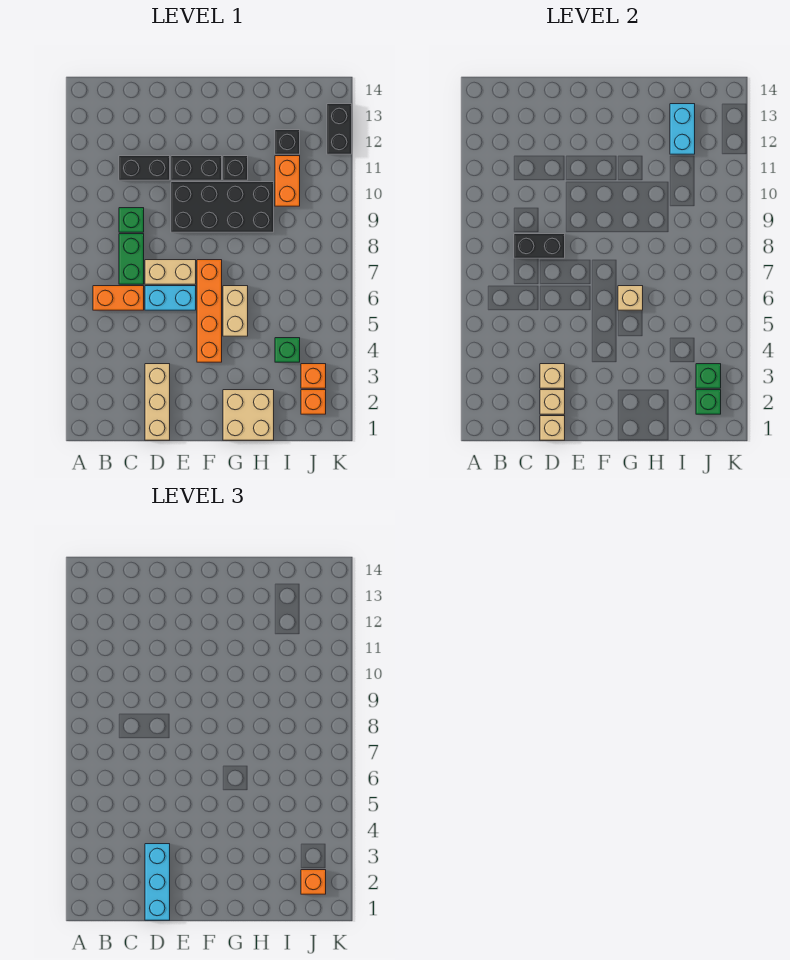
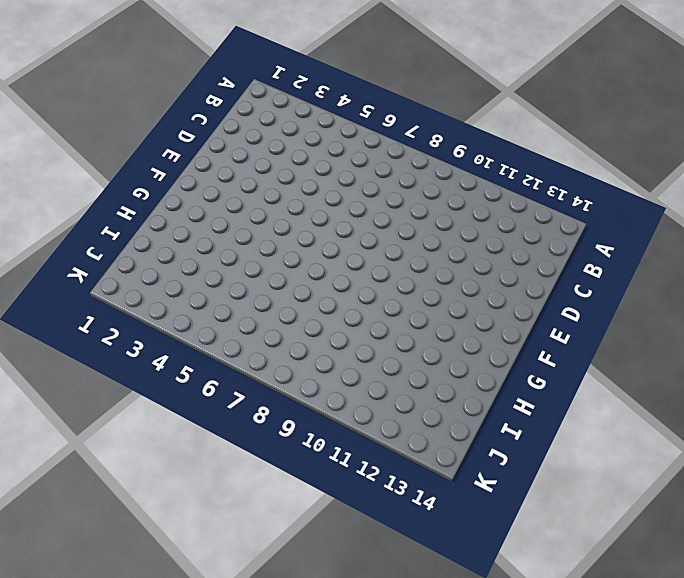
none -> orange brick B6:C6 level 1
none -> green brick C7:C8 level 1
none -> green brick C9 level 1

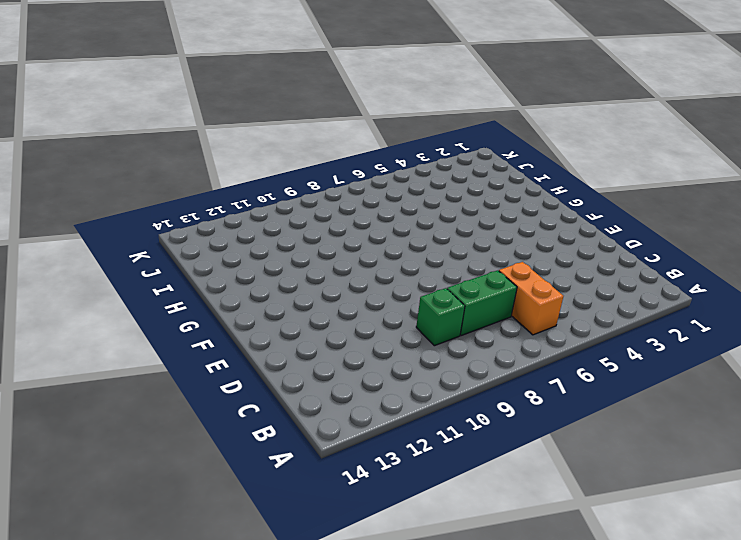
none -> black brick C11:D11 level 1
none -> tan brick D1:D3 level 1
none -> cyan brick D6:E6 level 1

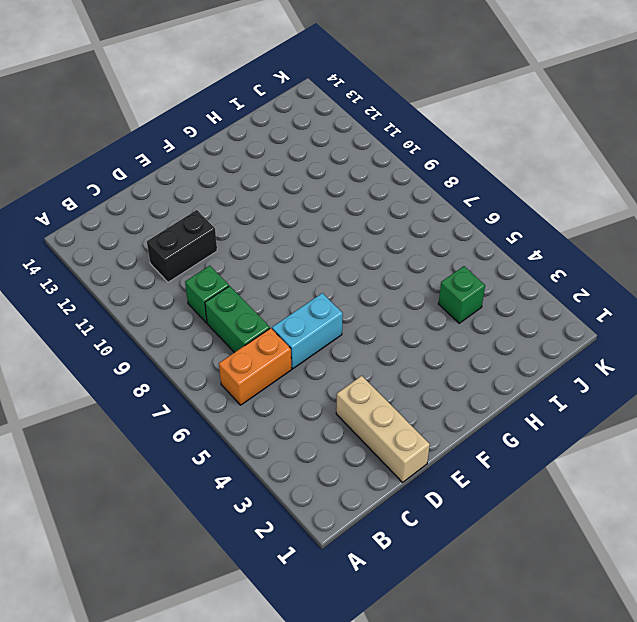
none -> tan brick D7:E7 level 1
none -> black brick E9:H10 level 1
none -> black brick E11:F11 level 1

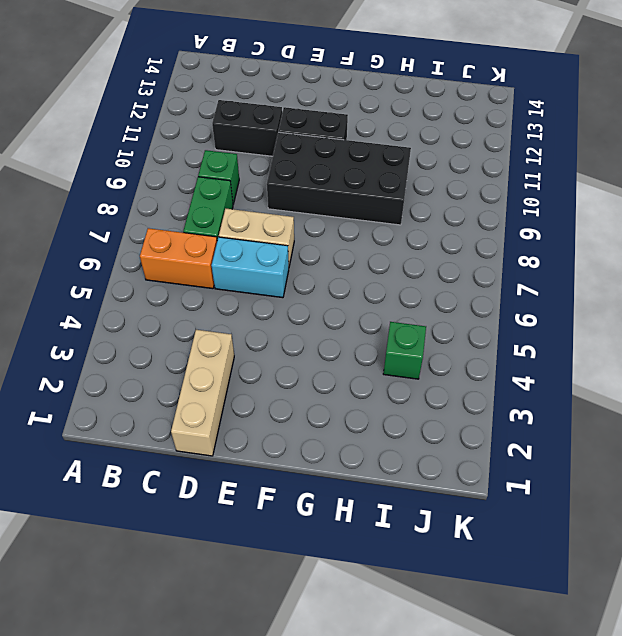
none -> orange brick F4:F7 level 1
none -> tan brick G1:H2 level 1
none -> tan brick G5:G6 level 1

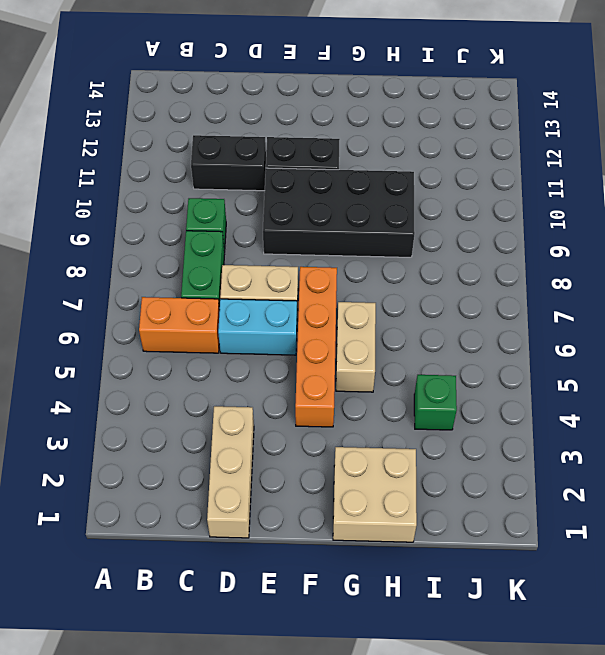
none -> black brick G11 level 1
none -> orange brick I10:I11 level 1
none -> black brick I12 level 1

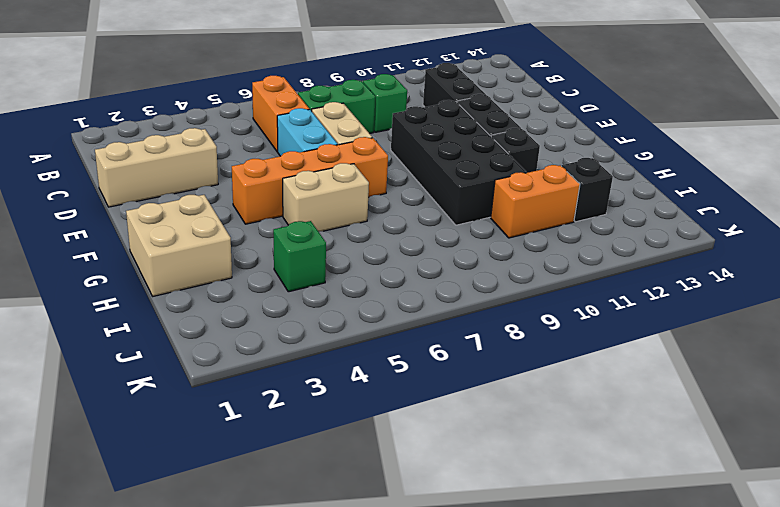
none -> orange brick J2 level 1
none -> orange brick J3 level 1
none -> black brick K12:K13 level 1

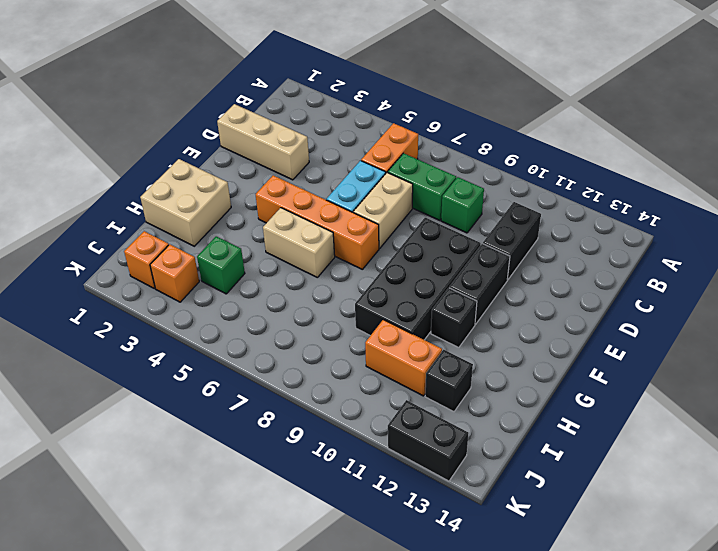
none -> black brick C8:D8 level 2
none -> tan brick D1 level 2
none -> tan brick D2 level 2

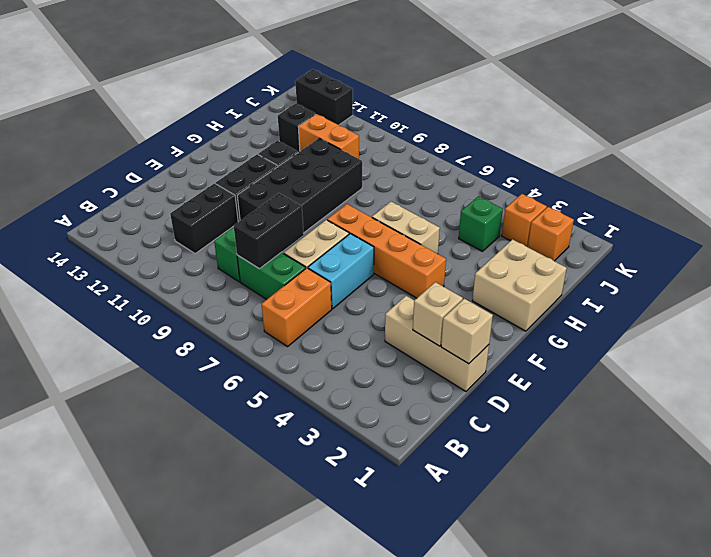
none -> tan brick D3 level 2
none -> tan brick G6 level 2
none -> cyan brick I12:I13 level 2

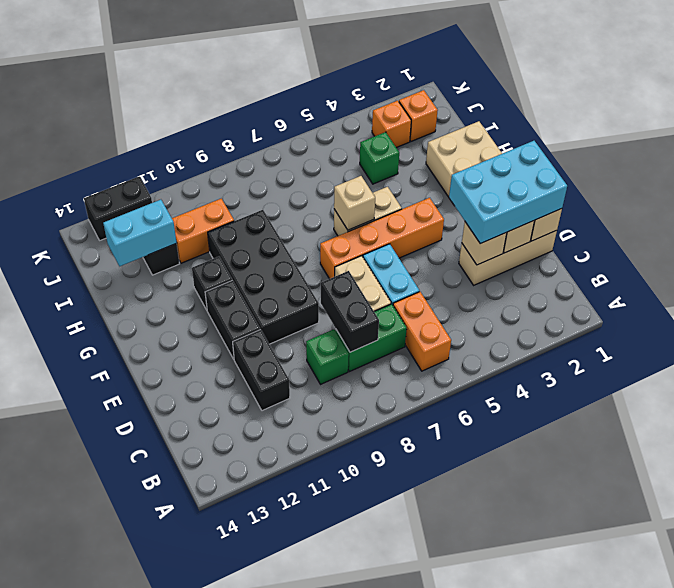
cyan brick D1:E3 level 3 -> cyan brick D1:D3 level 3
none -> green brick J2 level 2
none -> green brick J3 level 2
none -> orange brick J2 level 3

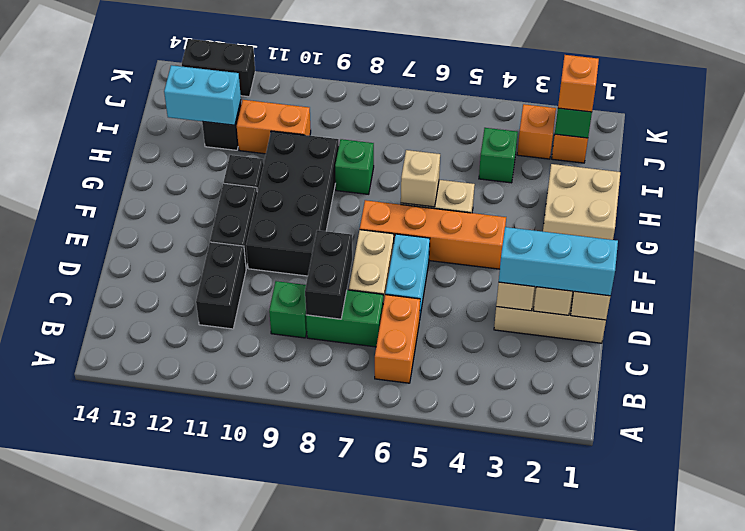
green brick H8 level 1 -> green brick J3 level 2

